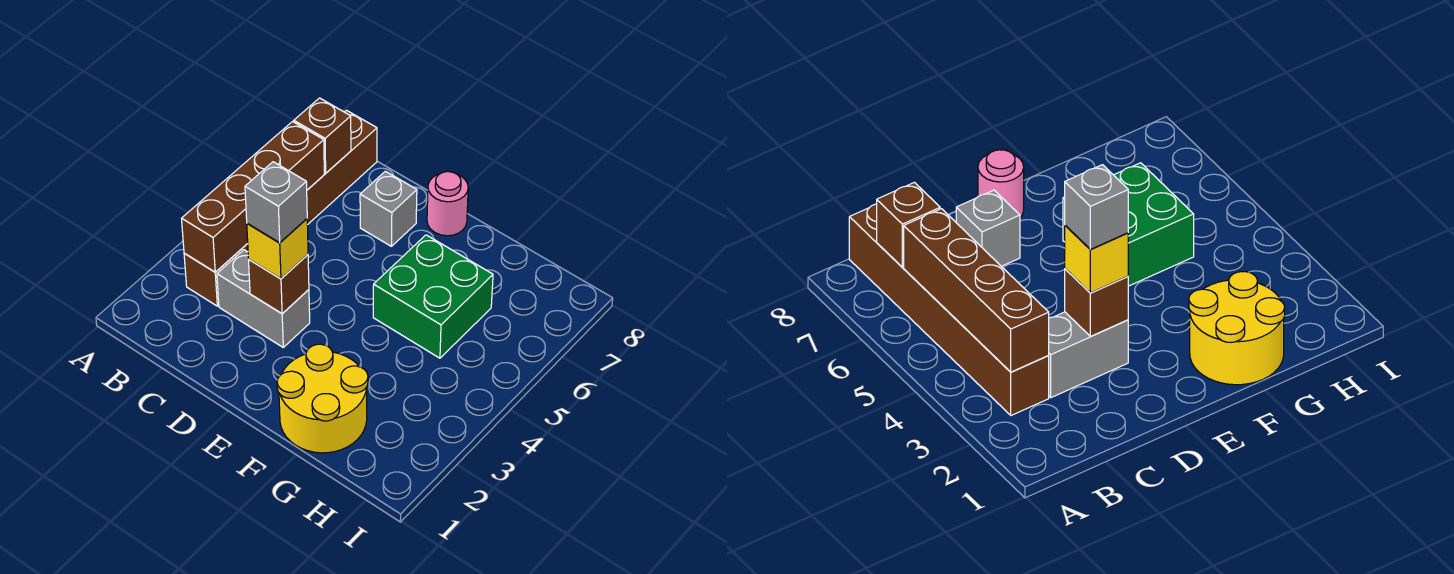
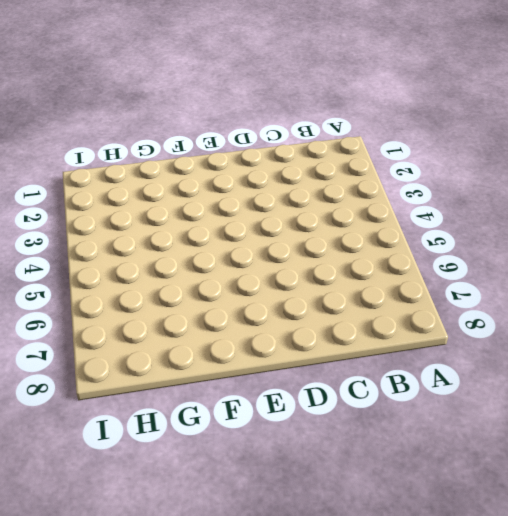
none -> brown brick B3:B8 level 1
none -> grey brick C3:D3 level 1

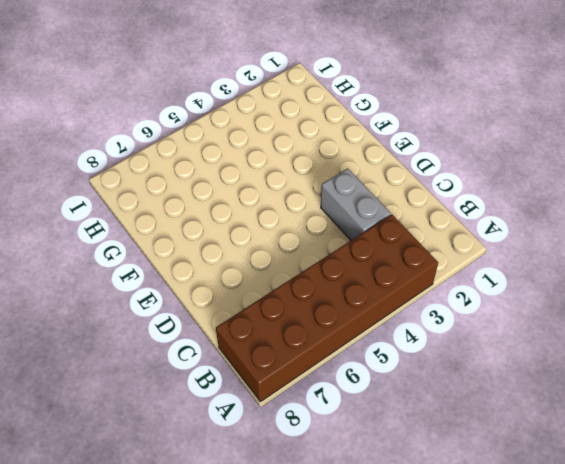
brown brick A3:B8 level 1 -> brown brick B3:B8 level 1
none -> grey brick D7 level 1
none -> pink round brick E8 level 1

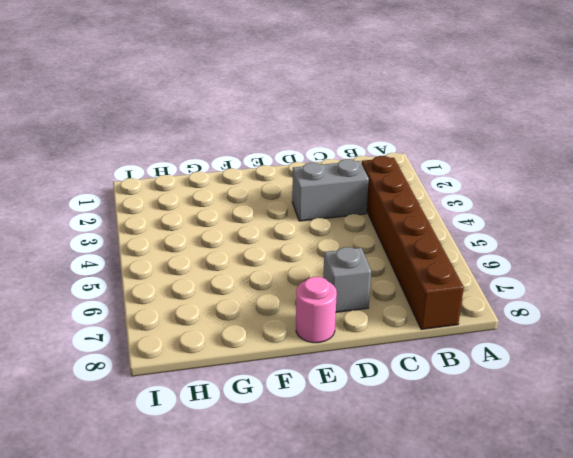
none -> yellow round brick F1:G2 level 1
none -> green brick F5:G6 level 1

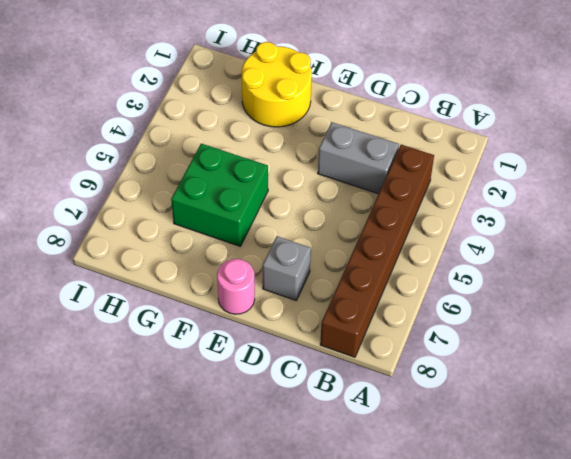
none -> brown brick B3:B6 level 2
none -> brown brick B7 level 2

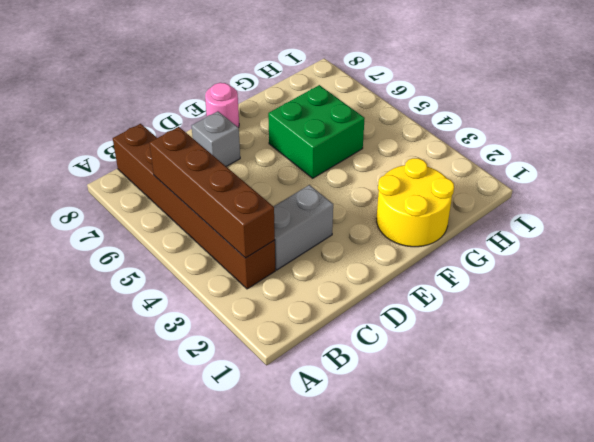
none -> brown brick B7 level 2
none -> brown brick D3 level 2

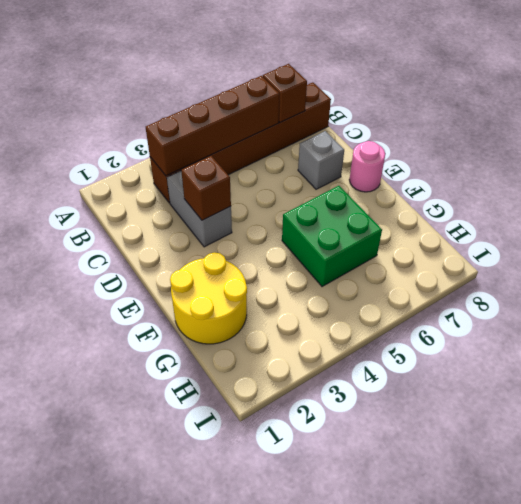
none -> yellow brick D3 level 3
none -> grey brick D3 level 4

